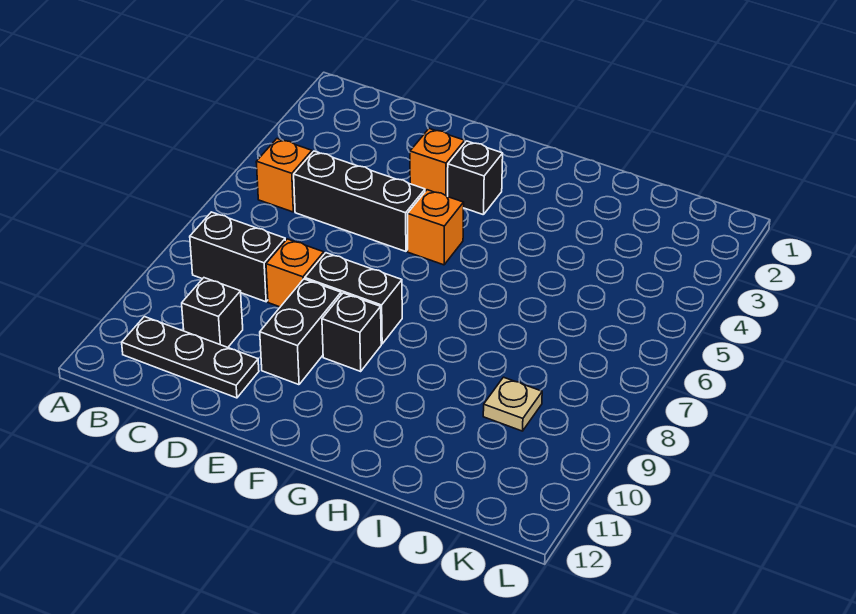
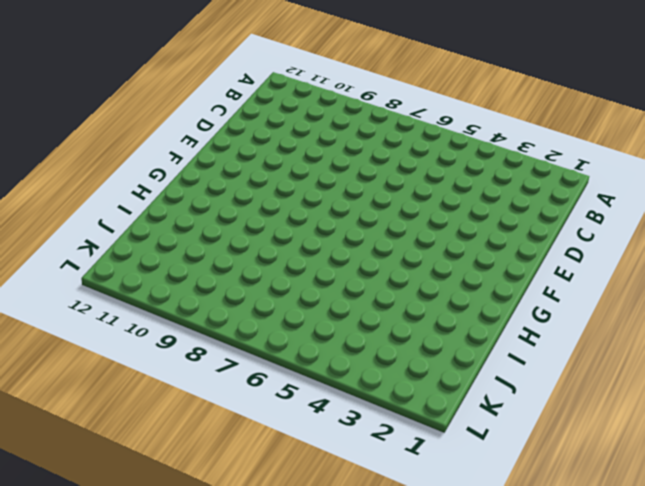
none -> orange brick B5 level 1
none -> black brick B8:C8 level 1
none -> black plate B11:D11 level 1

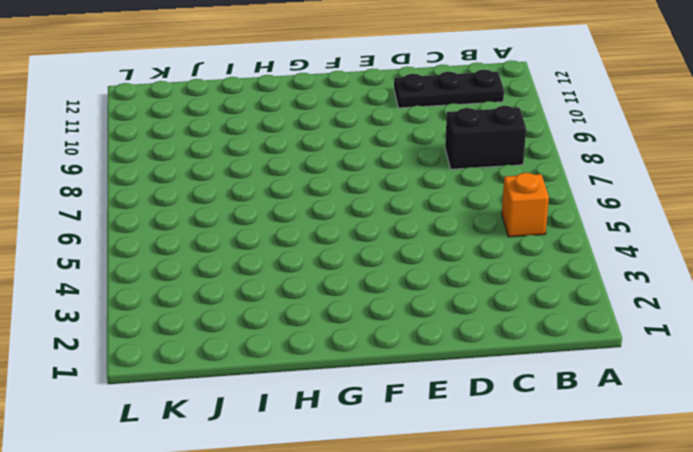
none -> black brick C5:E5 level 1
none -> black brick C10 level 1
none -> orange brick D8 level 1

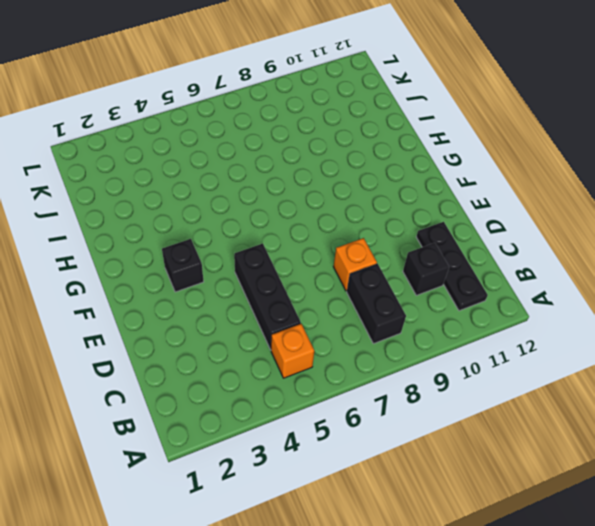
none -> orange brick E3 level 1
none -> black brick E8:F8 level 1
none -> black brick E9:E10 level 1

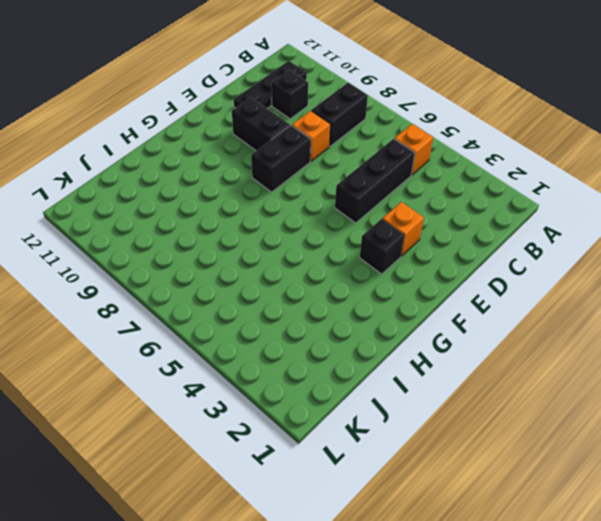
none -> orange brick F5 level 1
none -> black brick F9 level 1
none -> tan plate J9 level 1

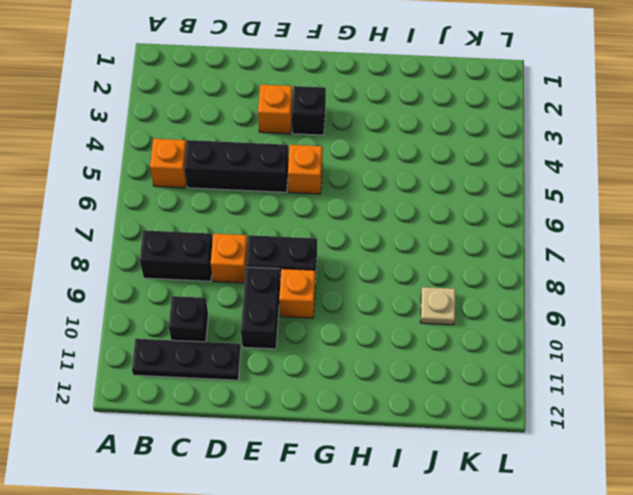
orange brick F9 level 1 -> black brick F9 level 1

